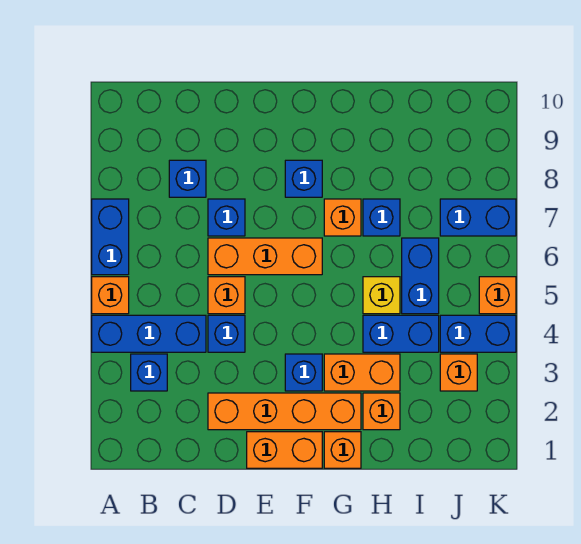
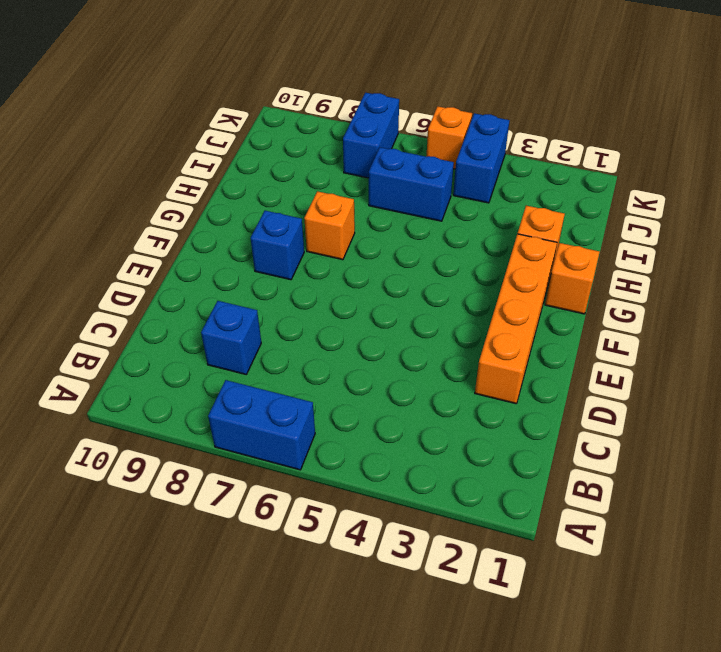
none -> blue brick A4:C4 level 1
none -> orange brick A5 level 1
none -> blue brick B3 level 1

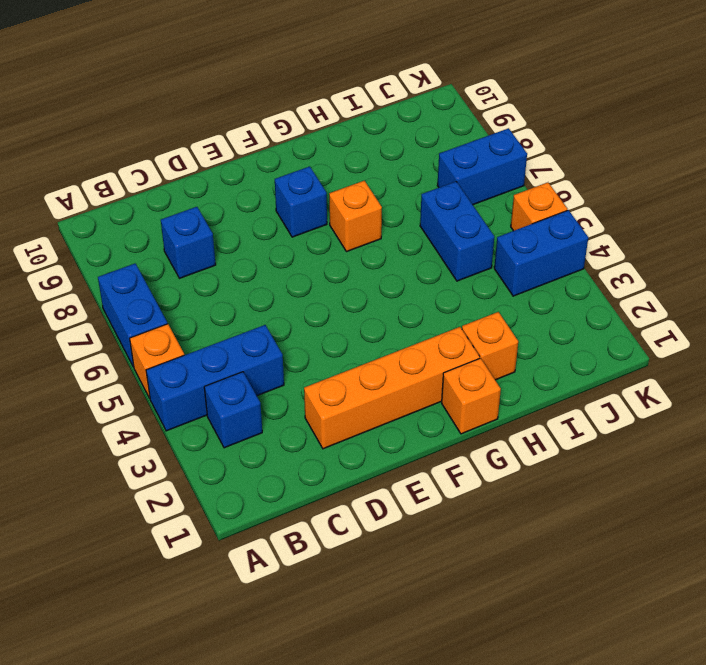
none -> blue brick D4 level 1
none -> orange brick D5 level 1
none -> orange brick D6:F6 level 1

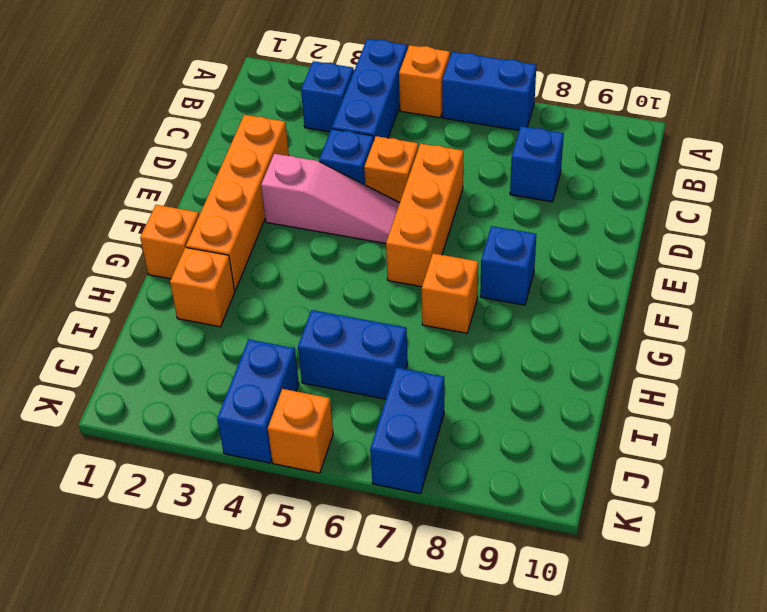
pink slope E3:E5 level 1 top 3 -> none
none -> blue brick D7 level 1
none -> orange brick E1:F1 level 1
none -> blue brick F3 level 1

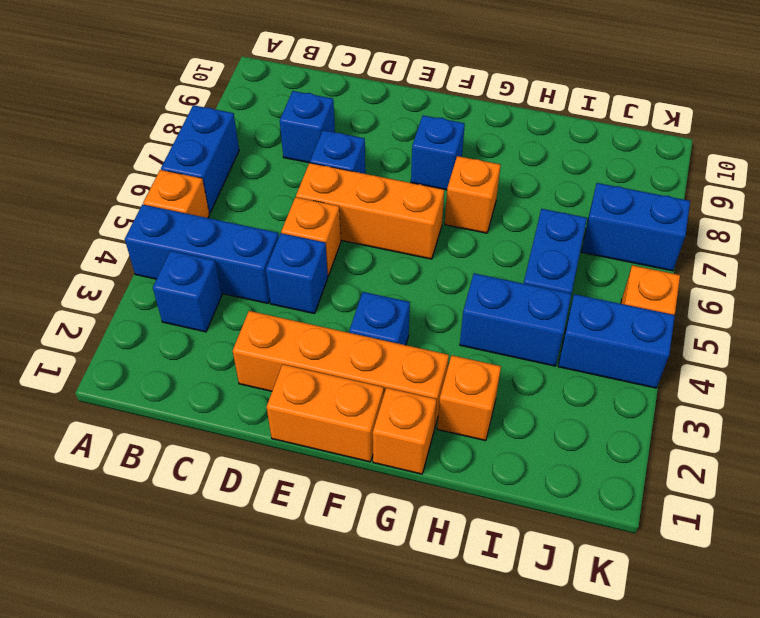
none -> orange brick G3:H3 level 1
none -> yellow brick H5 level 1
none -> blue brick H7 level 1

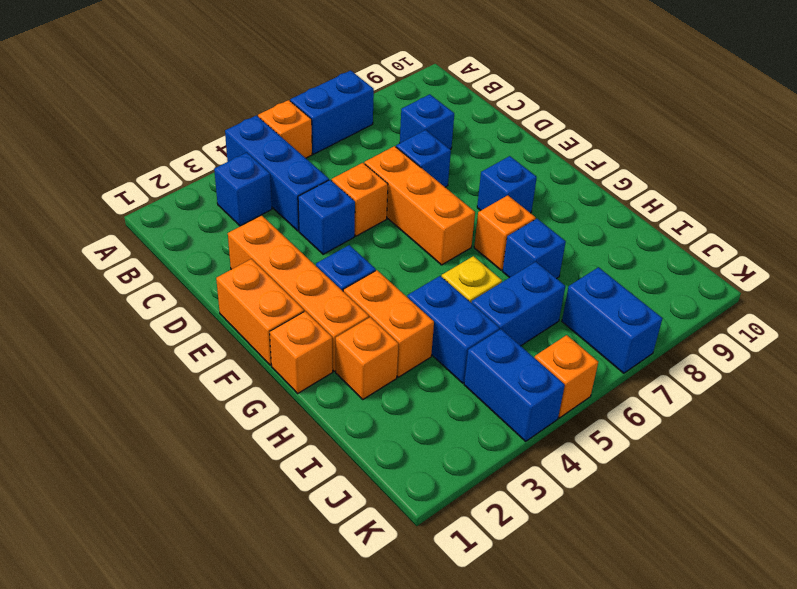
none -> orange brick J3 level 1

